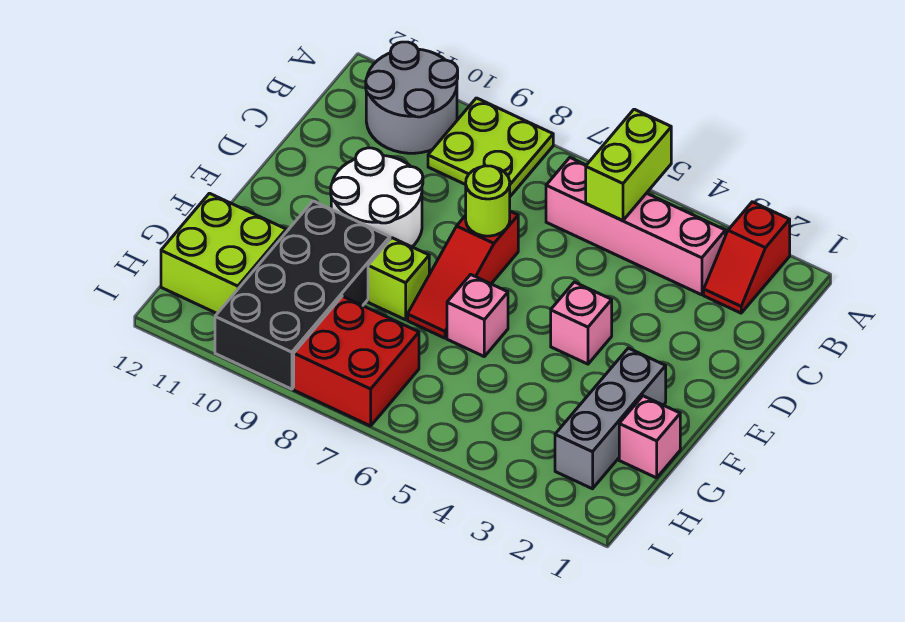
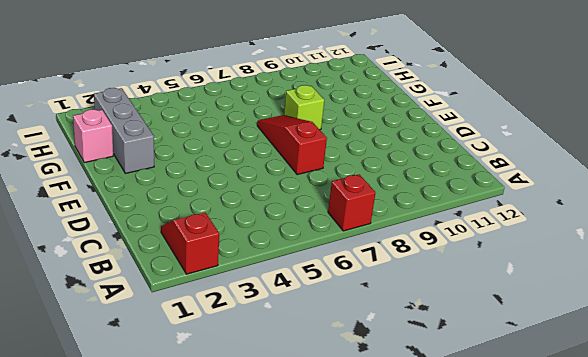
red brick A7 level 1 -> none
none -> lime plate A8:B9 level 1
none -> grey round brick A10:B11 level 1
none -> pink brick B3:B6 level 1

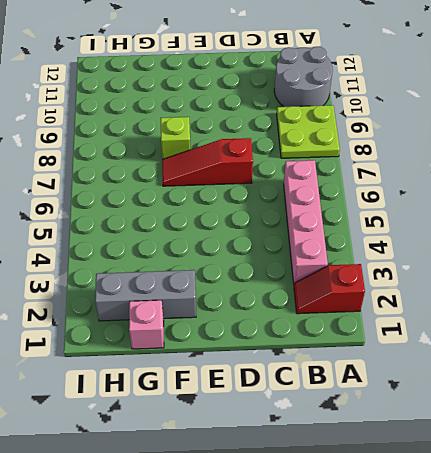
none -> white round brick D9:E10 level 1
none -> pink brick E4 level 1
none -> pink brick F6 level 1

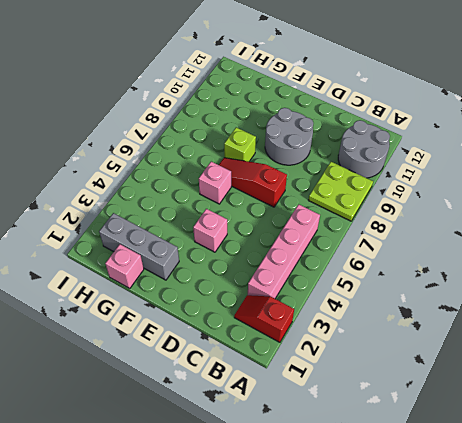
grey round brick D9:E10 level 1 -> white round brick D9:E10 level 1
none -> black brick F9:I10 level 1
none -> lime brick G11:H12 level 1
none -> red brick H7:I8 level 1

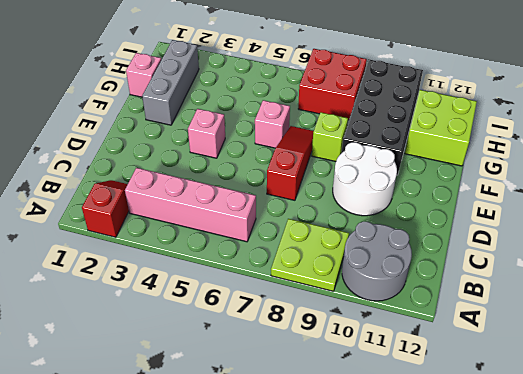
none -> lime brick A5:B5 level 2
none -> lime round brick D7 level 2

